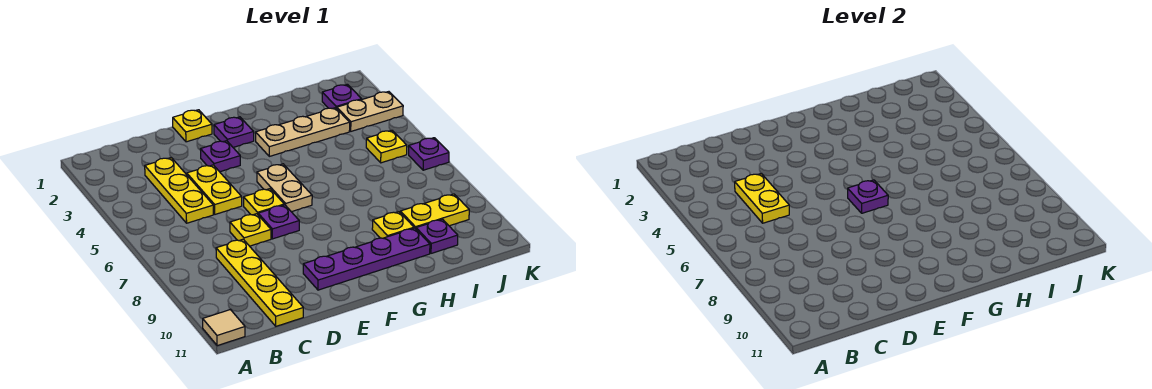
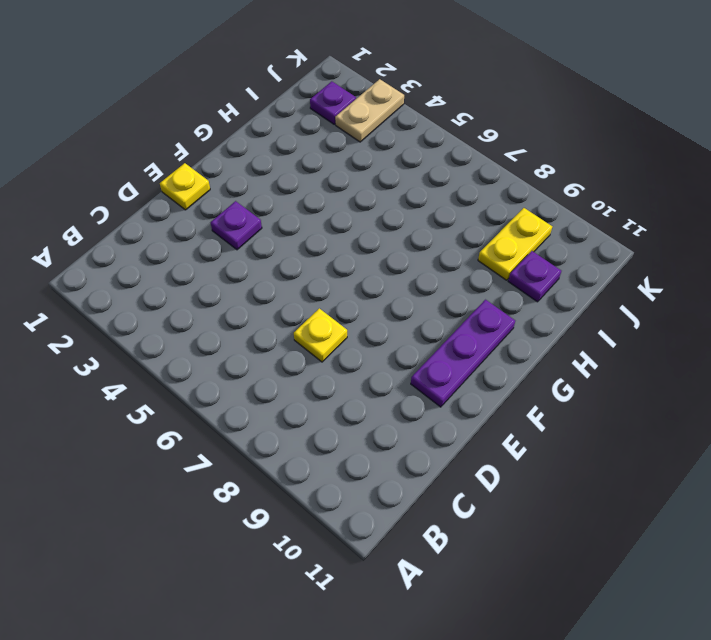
purple plate E10:G10 level 1 -> purple plate E10:H10 level 1
none -> tan tile A11 level 1
none -> yellow plate C3:C5 level 1
none -> yellow plate C8:C11 level 1

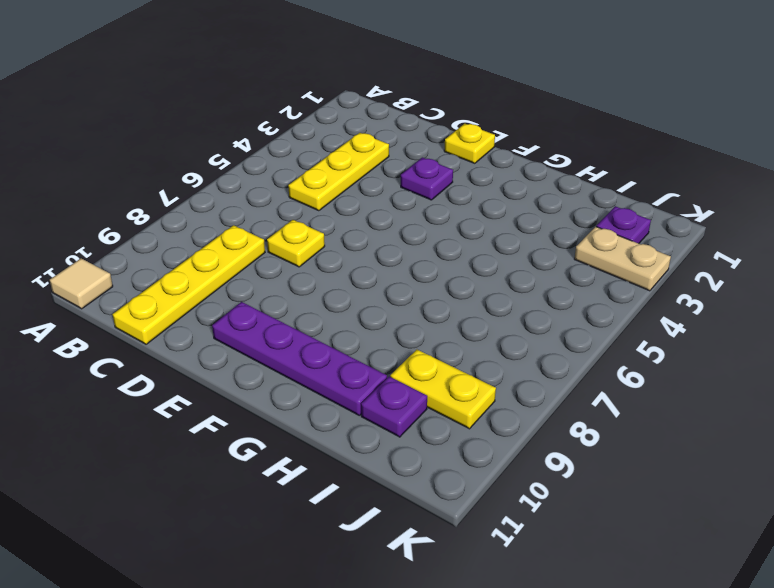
none -> yellow plate D4:D5 level 1
none -> yellow plate E6 level 1
none -> purple plate E7 level 1

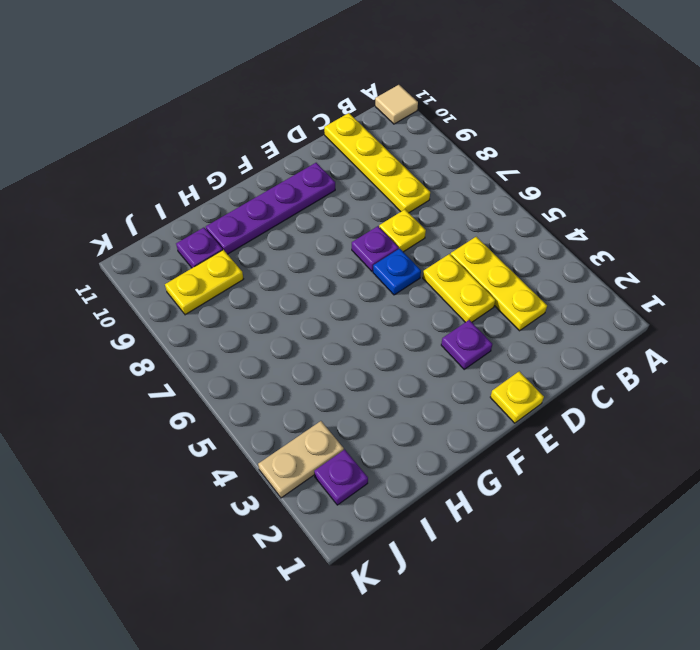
blue plate E6 level 1 -> yellow plate E6 level 1
none -> purple plate F2 level 1
none -> tan plate F5:F6 level 1
none -> tan plate G3:I3 level 1

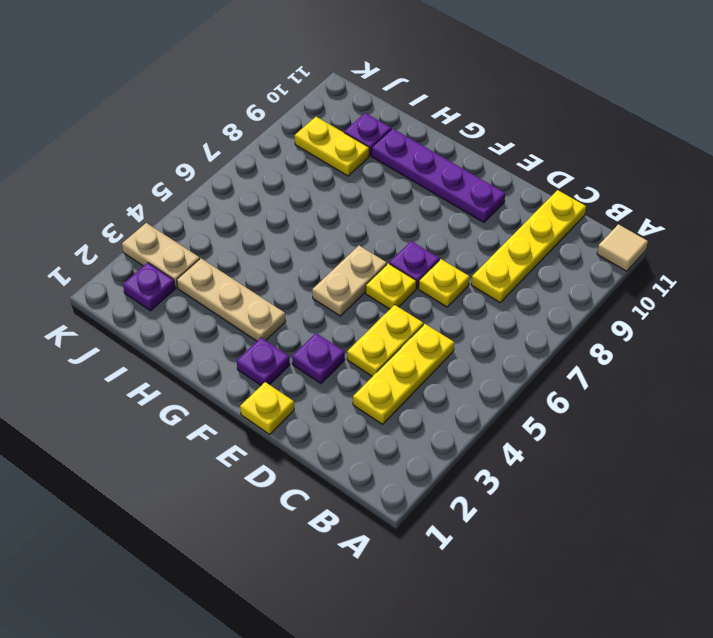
none -> yellow plate H9 level 1
none -> yellow plate J5 level 1
none -> purple plate K6 level 1

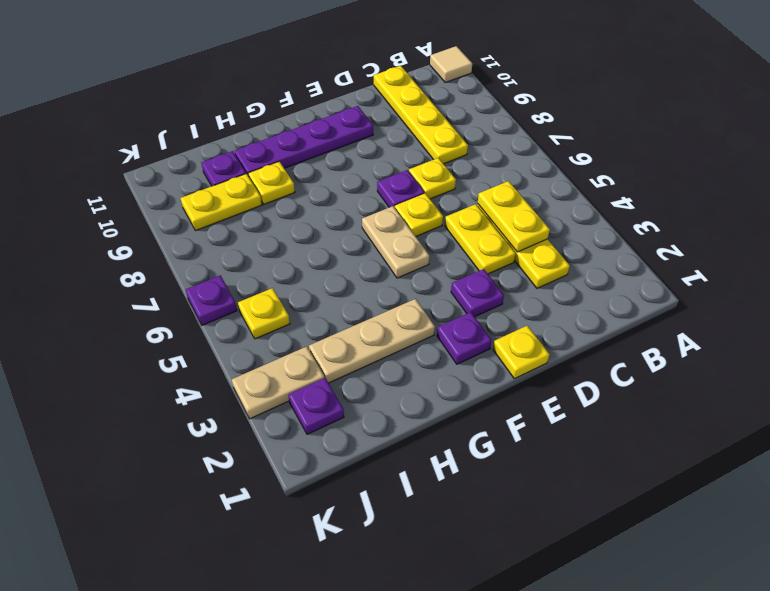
none -> purple plate F6 level 2

